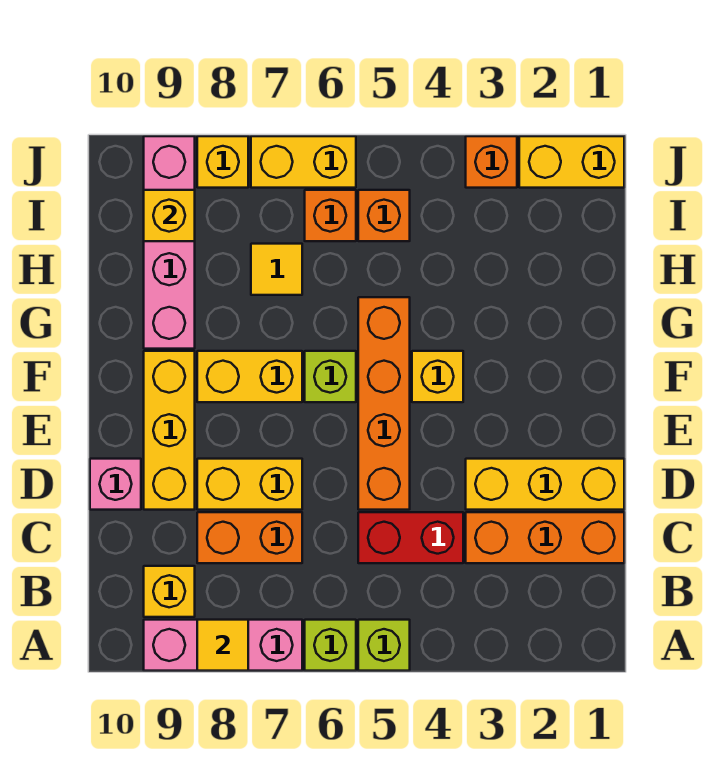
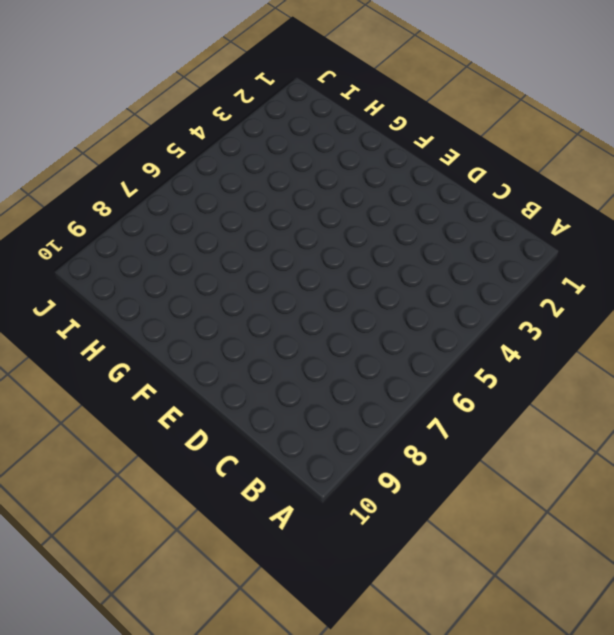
none -> lime brick A5 level 1
none -> lime brick A6 level 1
none -> pink brick A7:A9 level 1

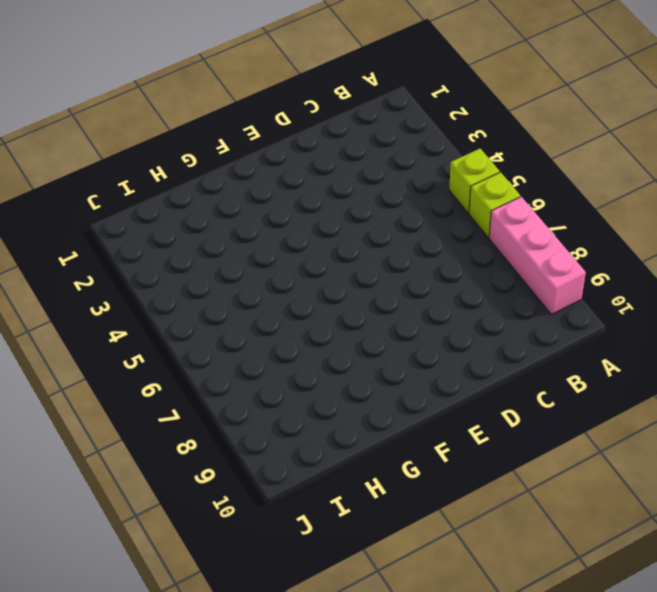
none -> yellow brick B9 level 1
none -> orange brick C1:C3 level 1
none -> red brick C4:C5 level 1

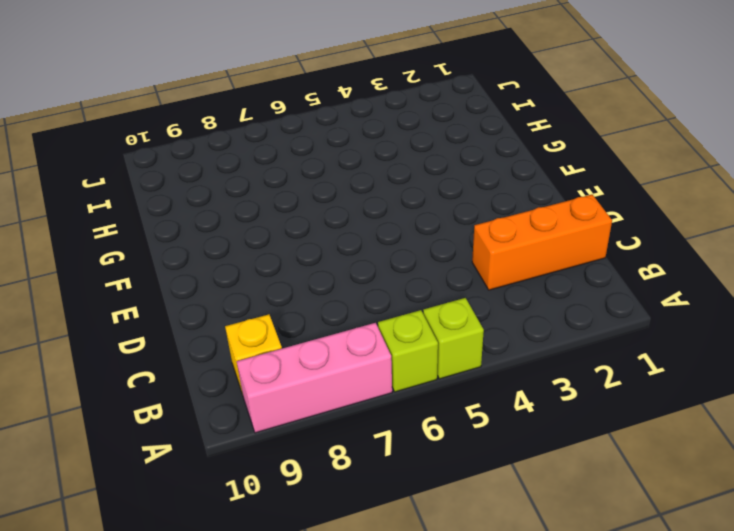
none -> red brick C4:C5 level 1
none -> orange brick C7:C8 level 1
none -> yellow brick D1:D3 level 1

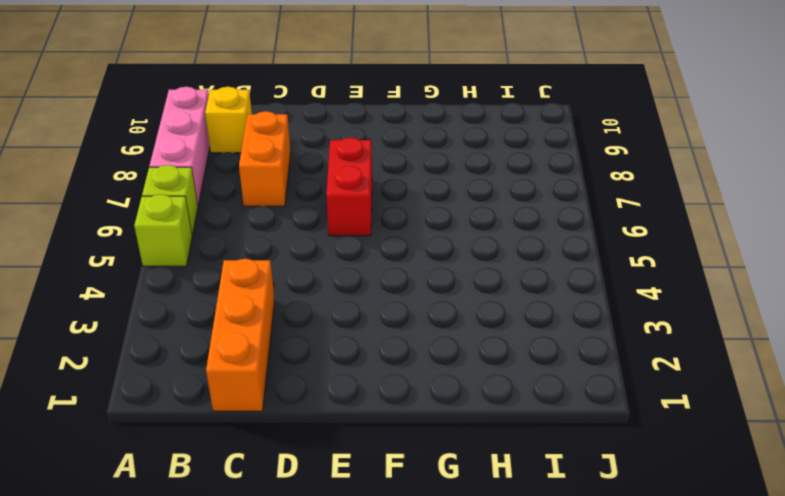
red brick E6:E7 level 1 -> red brick C4:C5 level 1
none -> yellow brick D1:D3 level 1
none -> orange brick D5:G5 level 1
none -> yellow brick D7:D8 level 1

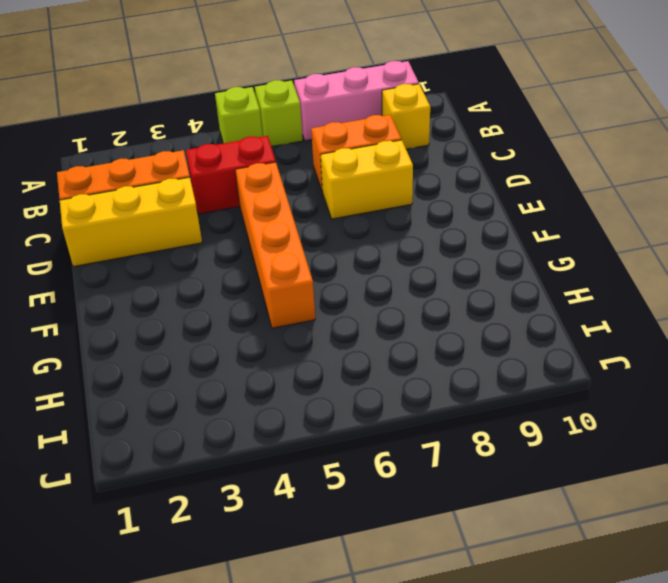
none -> yellow brick D9:F9 level 1
none -> pink brick D10 level 1
none -> yellow brick F4 level 1

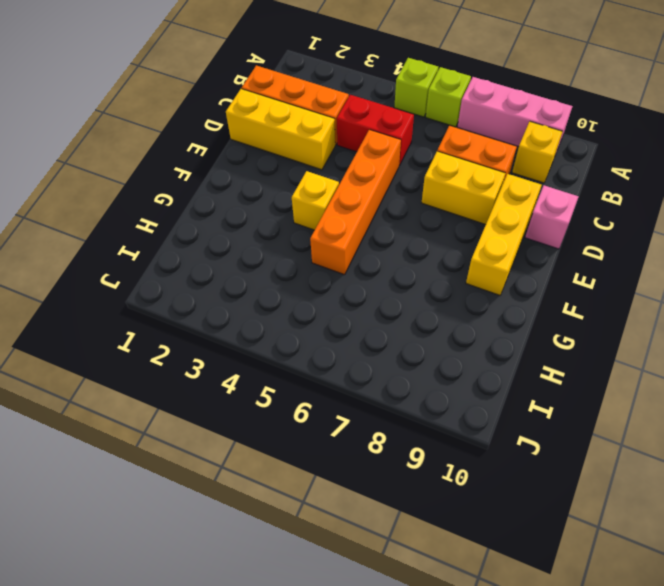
none -> lime brick F6 level 1
none -> yellow brick F7:F8 level 1
none -> pink brick G9:J9 level 1

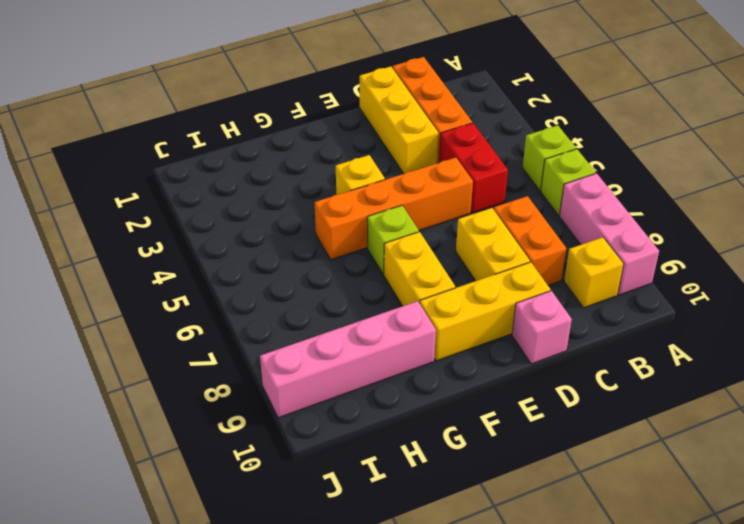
none -> yellow tile H7 level 1
none -> orange brick I5 level 1
none -> orange brick I6 level 1

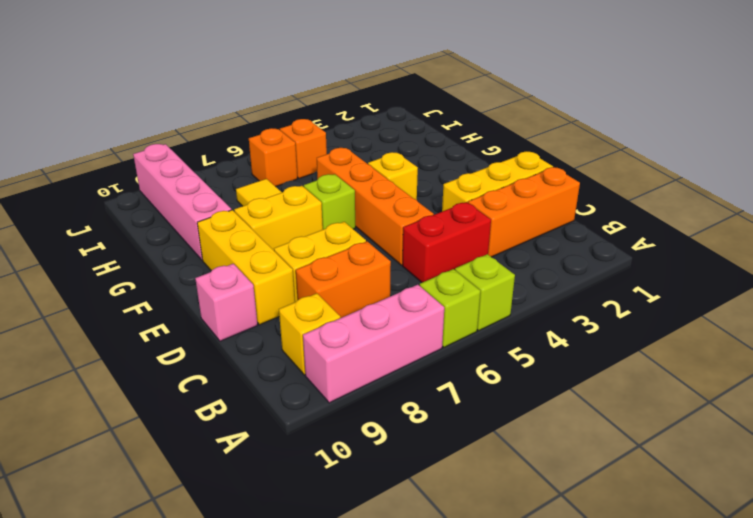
none -> yellow brick J1:J2 level 1
none -> orange brick J3 level 1
none -> yellow brick J6:J7 level 1

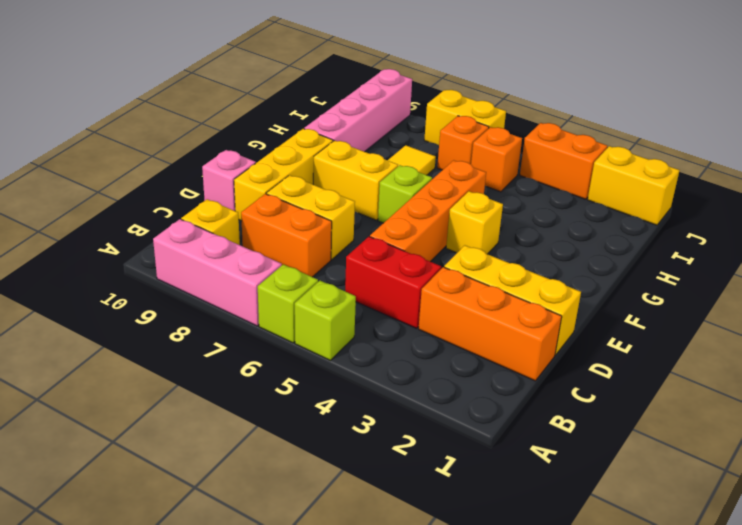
orange brick J3:J4 level 1 -> orange brick J3 level 1
none -> yellow brick J8 level 1
none -> yellow tile A8 level 2
none -> yellow brick I9 level 2

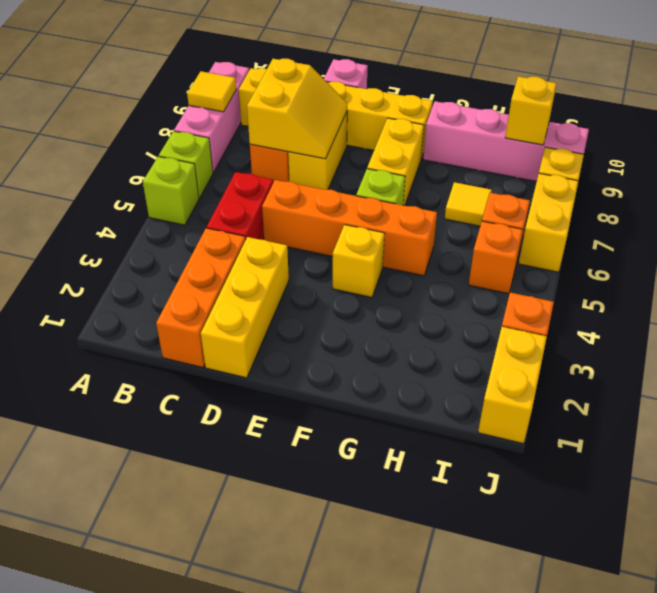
yellow slope C7:D8 level 2 top C -> none

